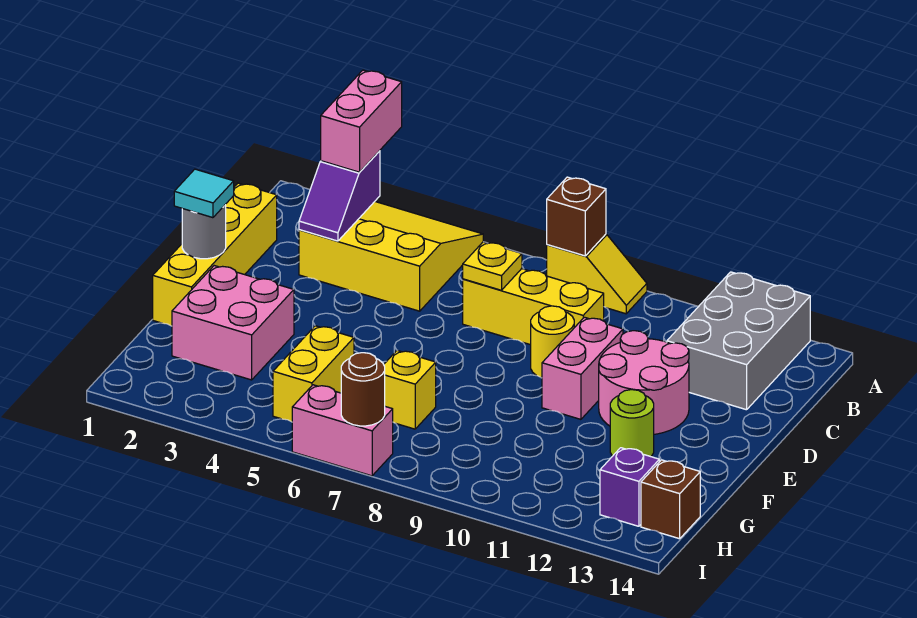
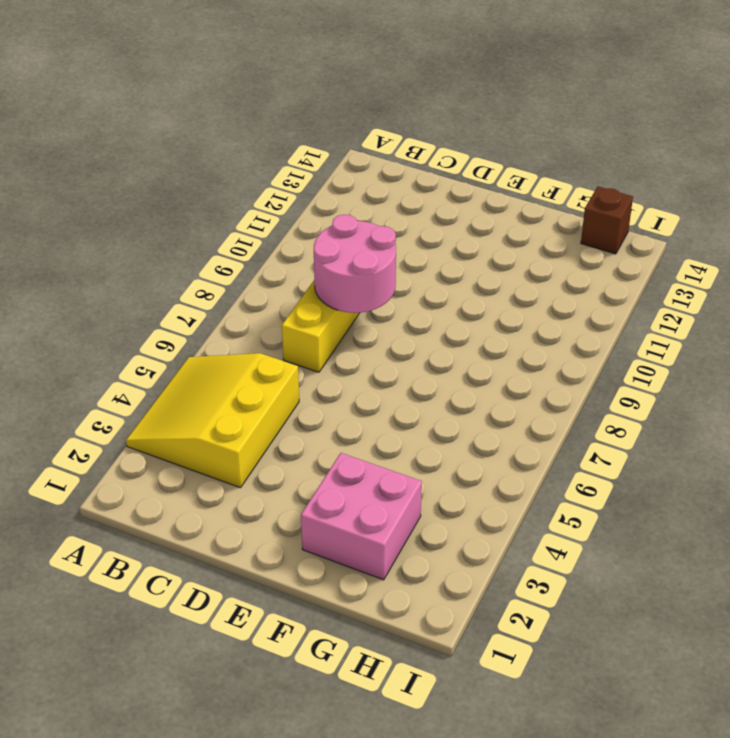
pink round brick C8:D9 level 2 -> pink round brick D11:E12 level 1
none -> yellow slope A8:A9 level 1 top 8
none -> grey brick A12:C13 level 1
none -> yellow brick C1:F1 level 1

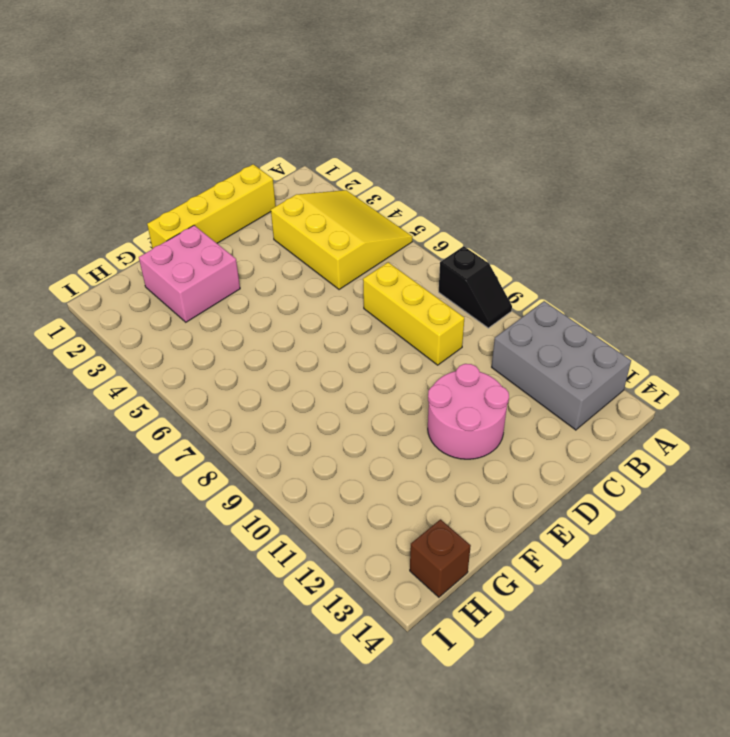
black slope A8:A9 level 1 top 8 -> yellow slope A8:A9 level 1 top 8
grey brick A11:B13 level 1 -> grey brick A12:C13 level 1
none -> yellow round brick D9 level 1
none -> pink brick D10:E10 level 1
none -> lime round brick F12 level 1

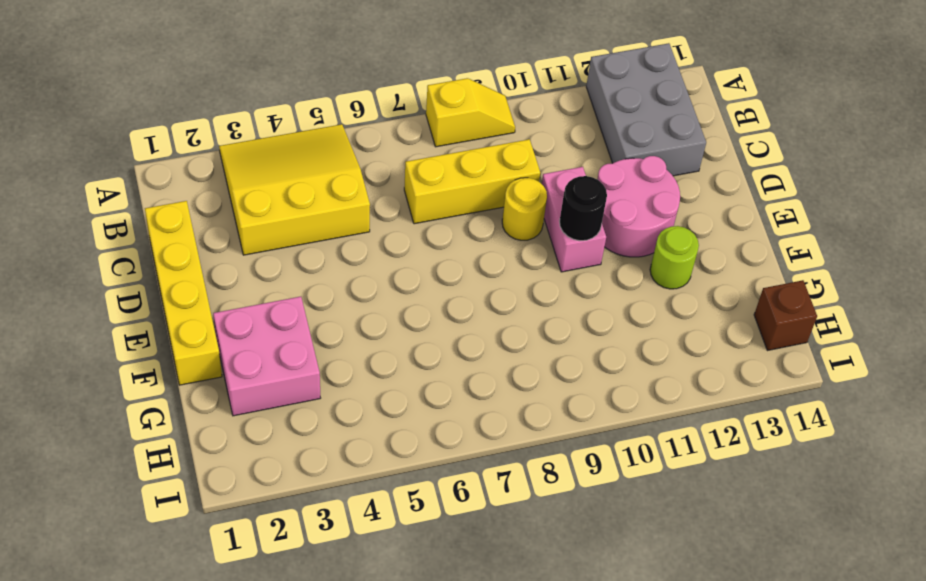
black round brick E10 level 2 -> none
none -> yellow brick G5:H5 level 1
none -> yellow brick G7 level 1
none -> purple brick H13 level 1

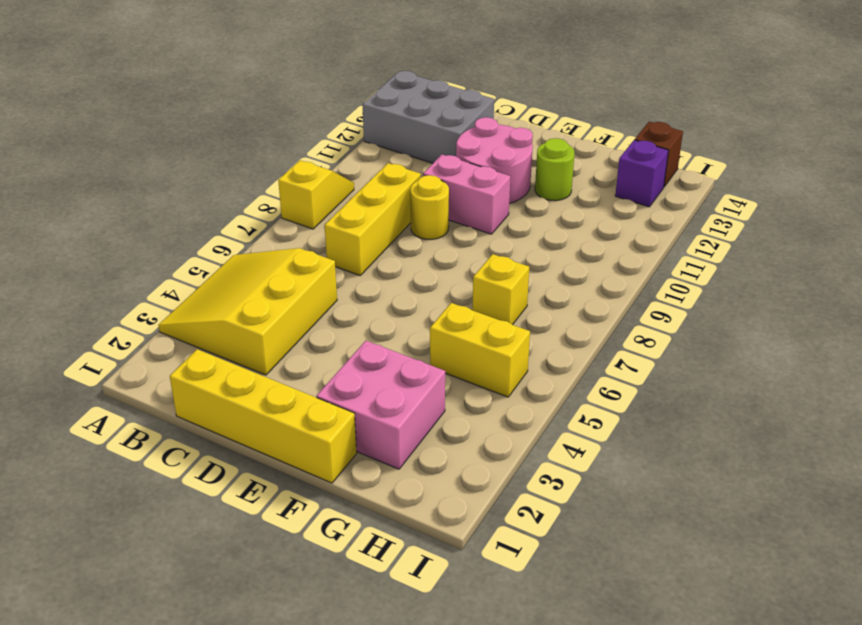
none -> pink brick I6:I7 level 1
none -> brown brick A8 level 2
none -> purple slope B3:C3 level 2 top B

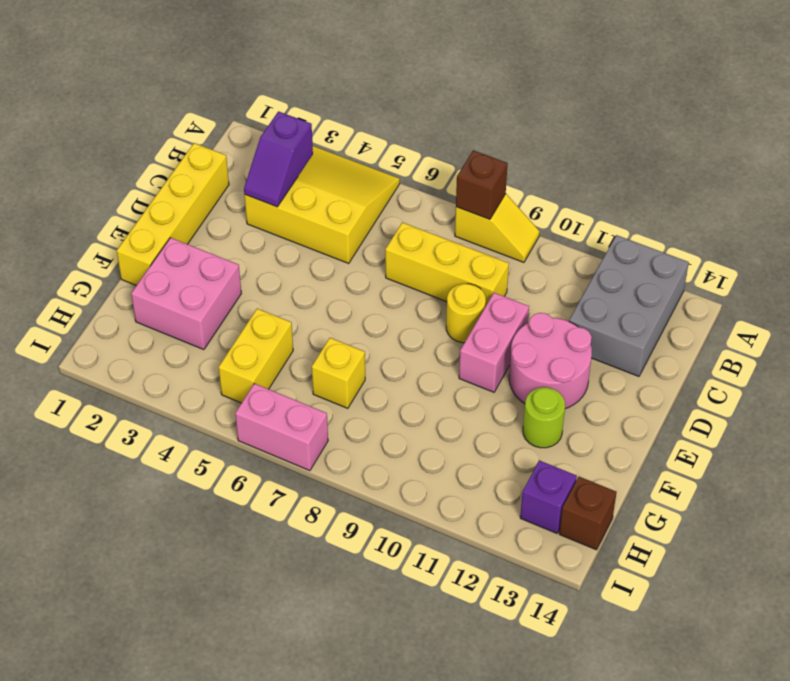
none -> yellow plate C7 level 2
none -> grey round brick E1 level 2
none -> brown round brick I7 level 2

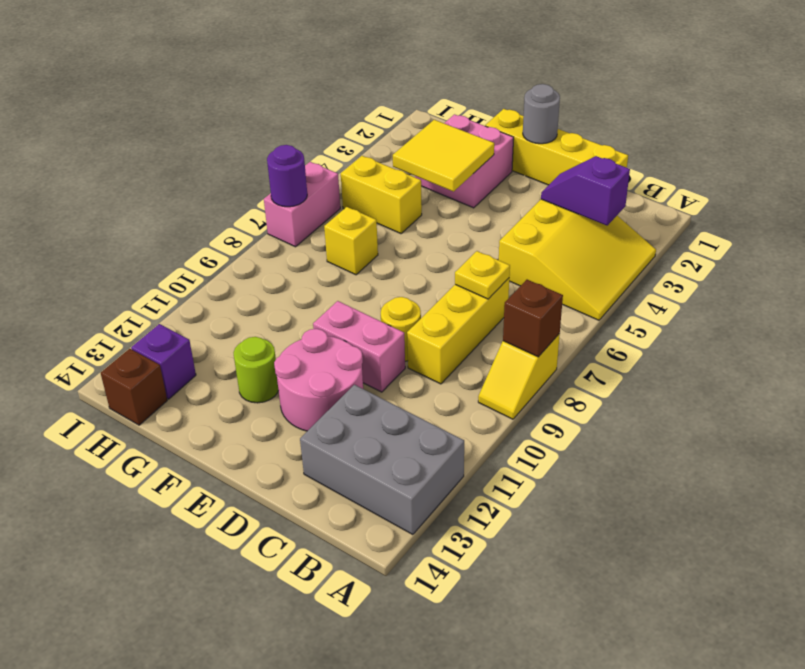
yellow tile F3:G4 level 2 -> none
purple round brick I7 level 2 -> brown round brick I7 level 2
none -> pink brick A3:B3 level 3
none -> cyan tile E1 level 3

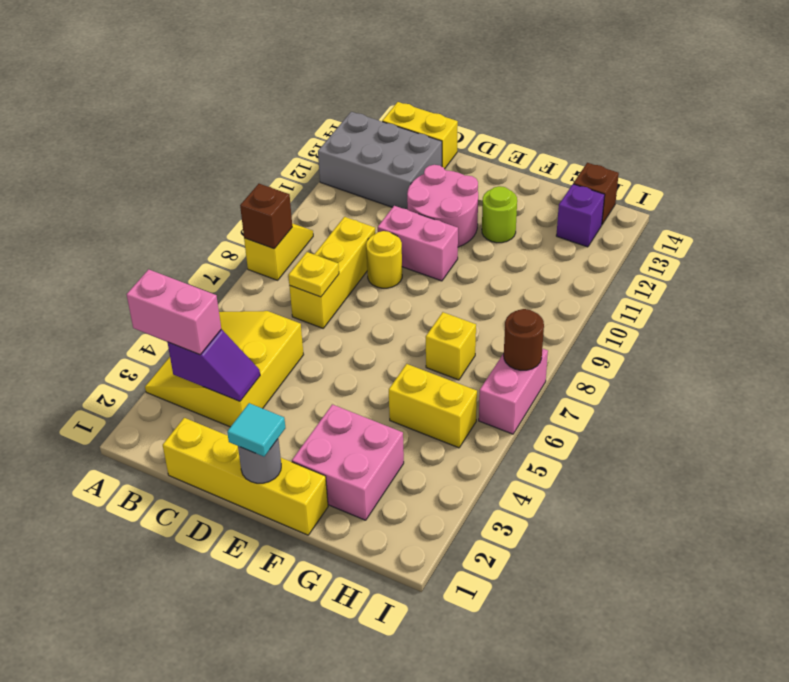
yellow brick B14:C14 level 1 -> none

